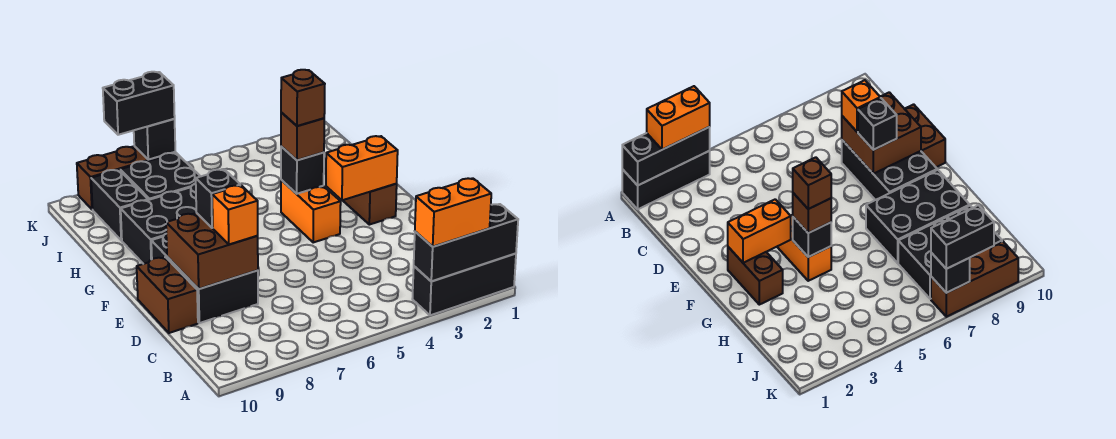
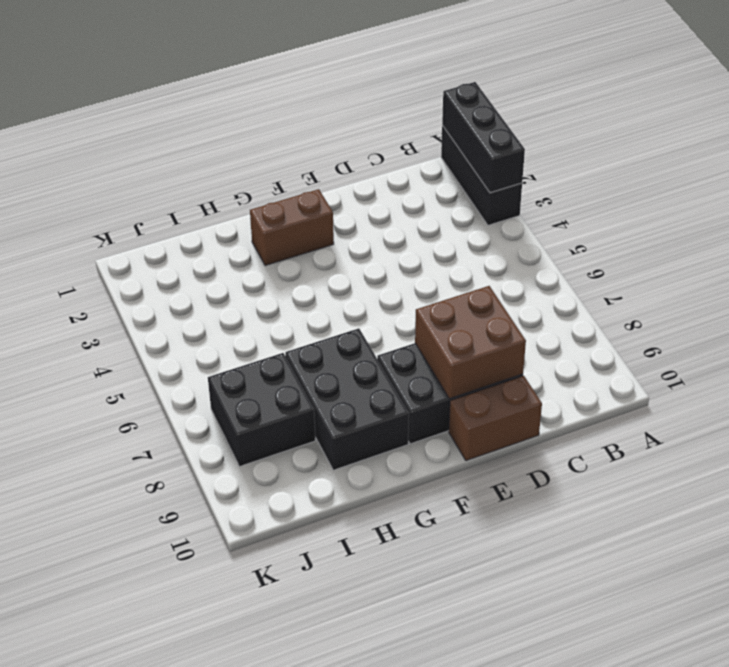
none -> orange brick F4:G4 level 1
none -> black brick I9:J9 level 1
none -> brown brick K7:K9 level 1

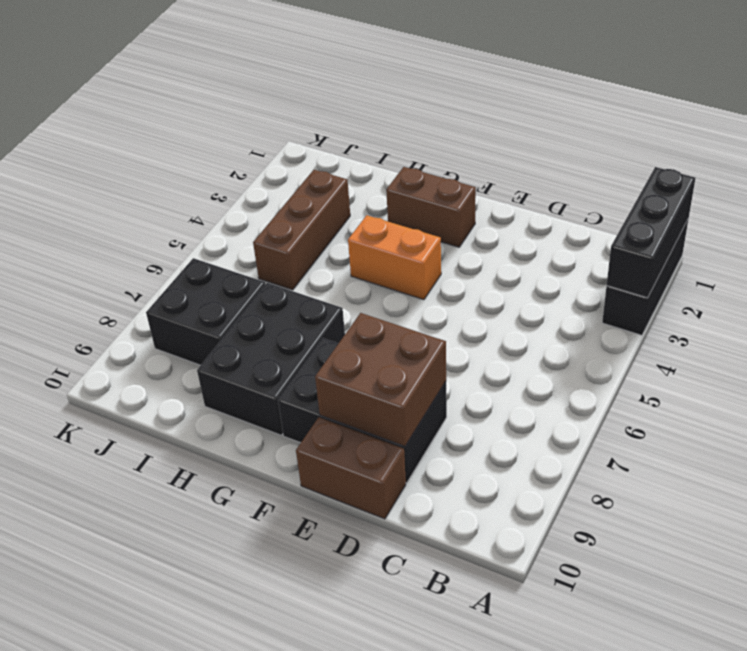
brown brick I3:I5 level 1 -> brown brick K7:K9 level 1
none -> black brick I9:J9 level 1
none -> orange brick F2:F3 level 2
none -> black brick G4 level 2

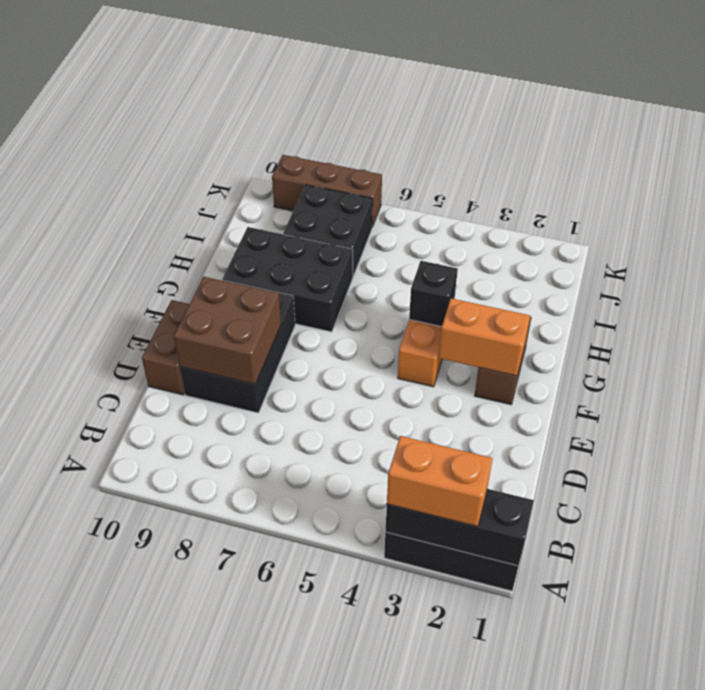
none -> black brick I9:J9 level 1
none -> black brick K7 level 2
none -> orange brick D8 level 3

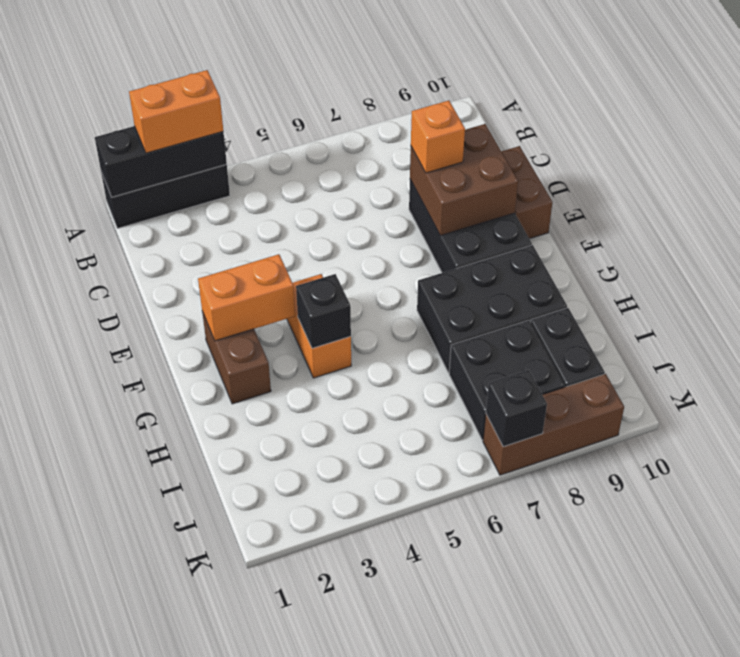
none -> black brick E8 level 3
none -> brown brick G4 level 3
none -> black brick K7:K8 level 3

